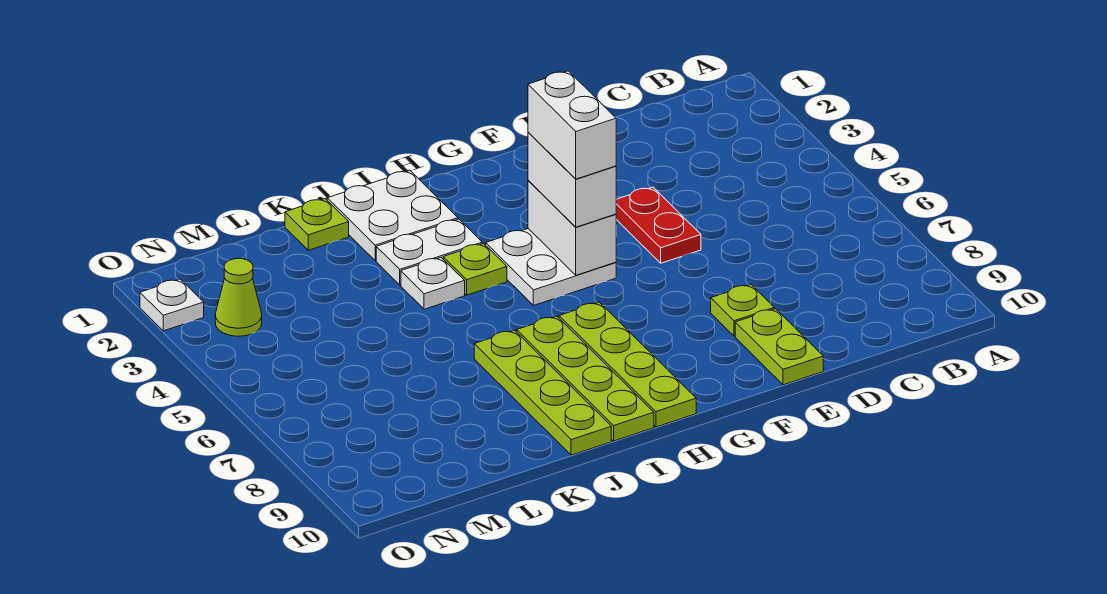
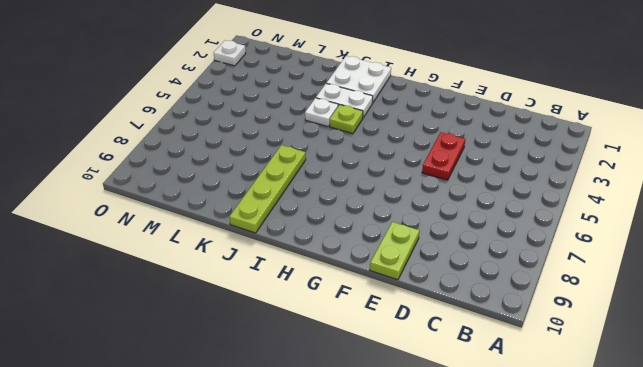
none -> lime plate E8 level 1
none -> white plate G4:H5 level 1
none -> lime plate H7:H10 level 1

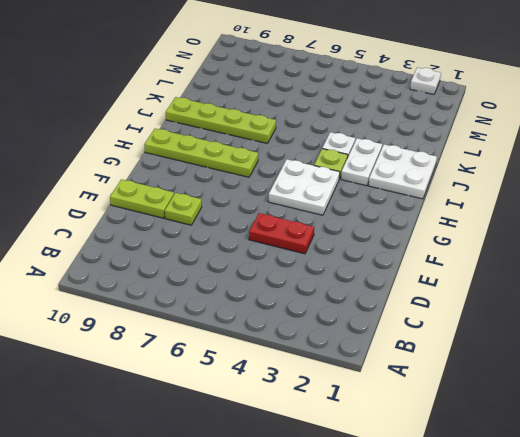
none -> lime plate I7:I10 level 1
none -> lime plate K1 level 1
none -> lime cone N3 level 1

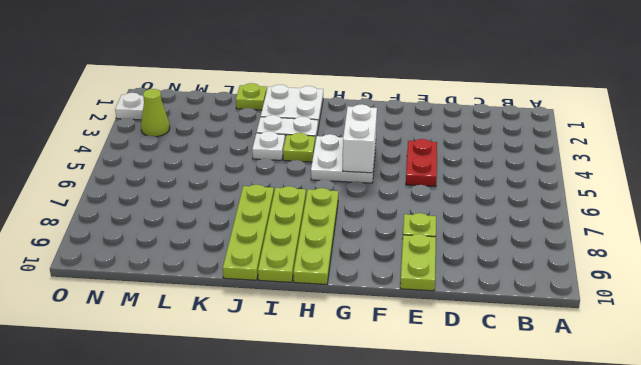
none -> white brick G4:G5 level 3
none -> white brick G4:G5 level 4

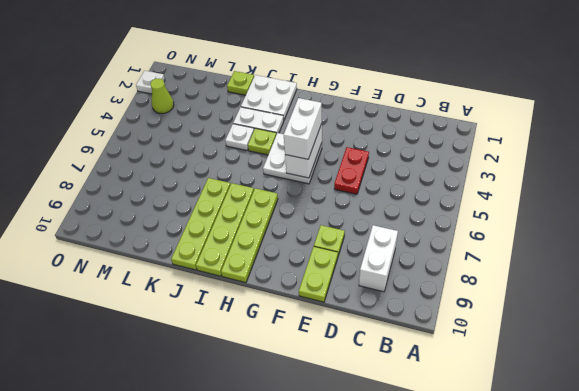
white brick C8:C9 level 1 -> white brick G4:G5 level 4

